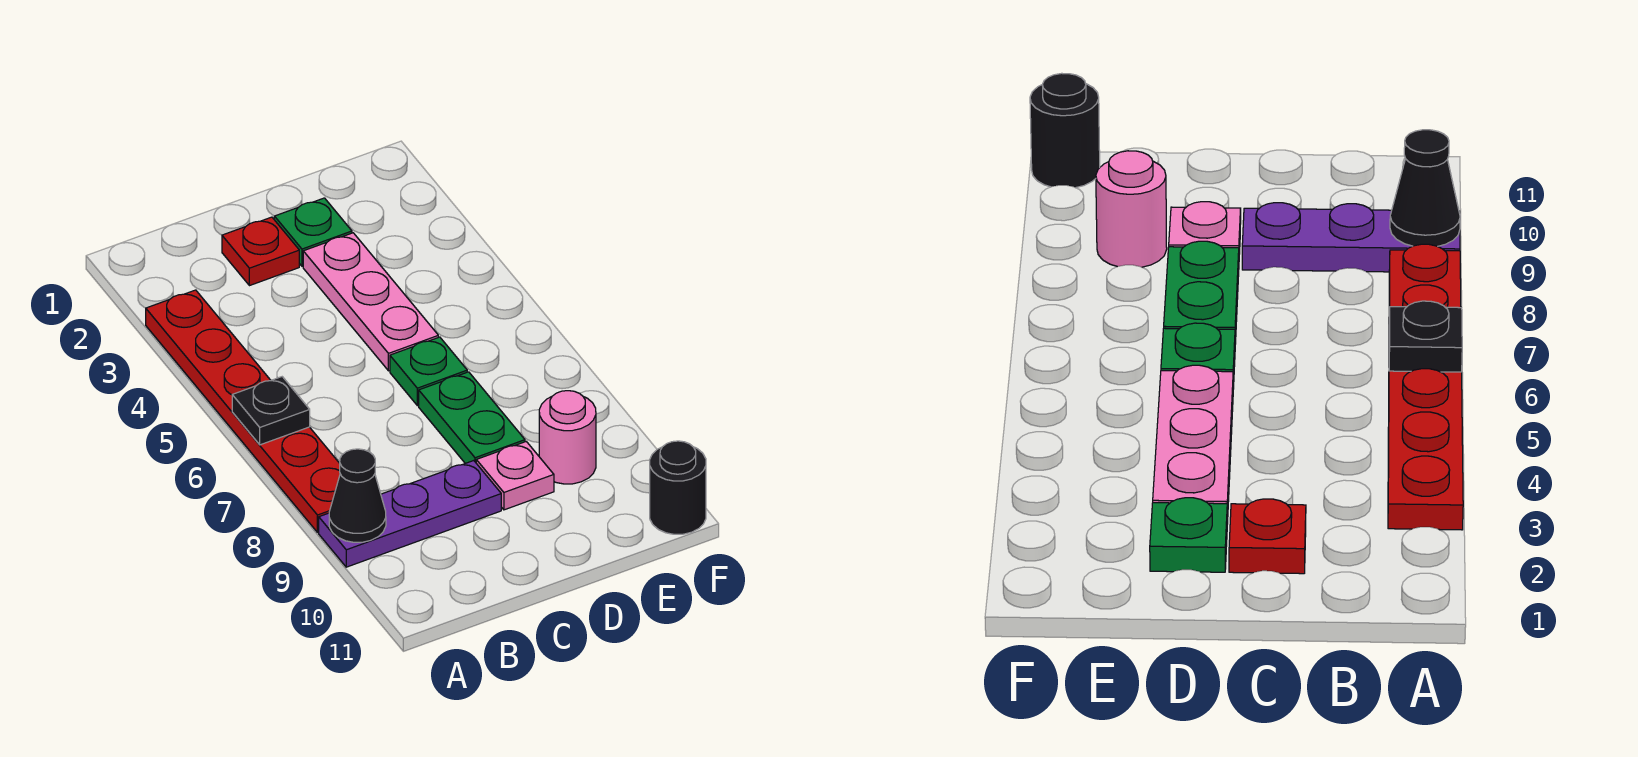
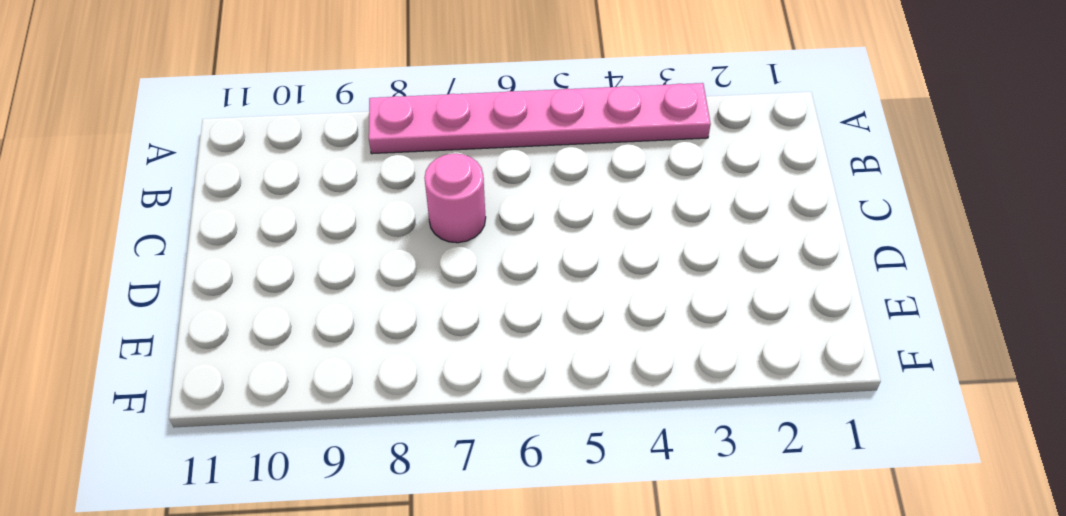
pink plate A3:A8 level 1 -> red plate A3:A8 level 1
pink round brick C7 level 1 -> pink round brick E9 level 1
none -> purple plate A9:C9 level 1
none -> red plate C2 level 1
none -> green plate D2 level 1

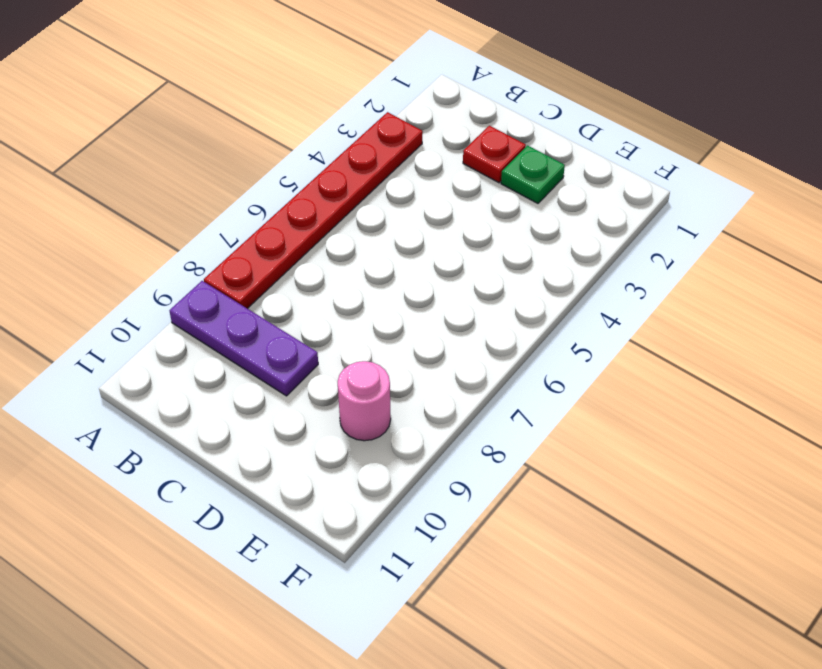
none -> pink plate D3:D5 level 1
none -> green plate D6 level 1
none -> green plate D7:D8 level 1

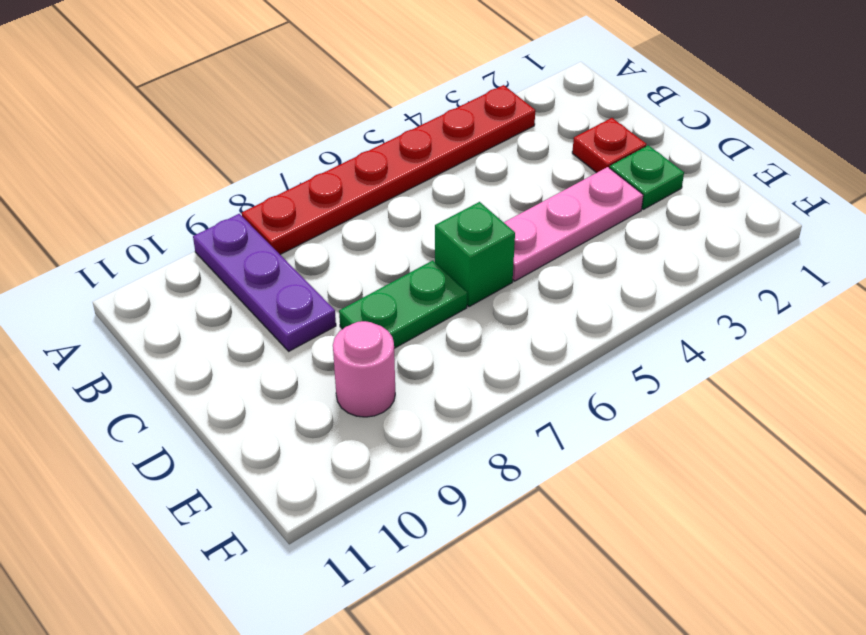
green brick D6 level 1 -> green plate D6 level 1
none -> pink plate D9 level 1
none -> black round brick F11 level 1
none -> black plate A6 level 2

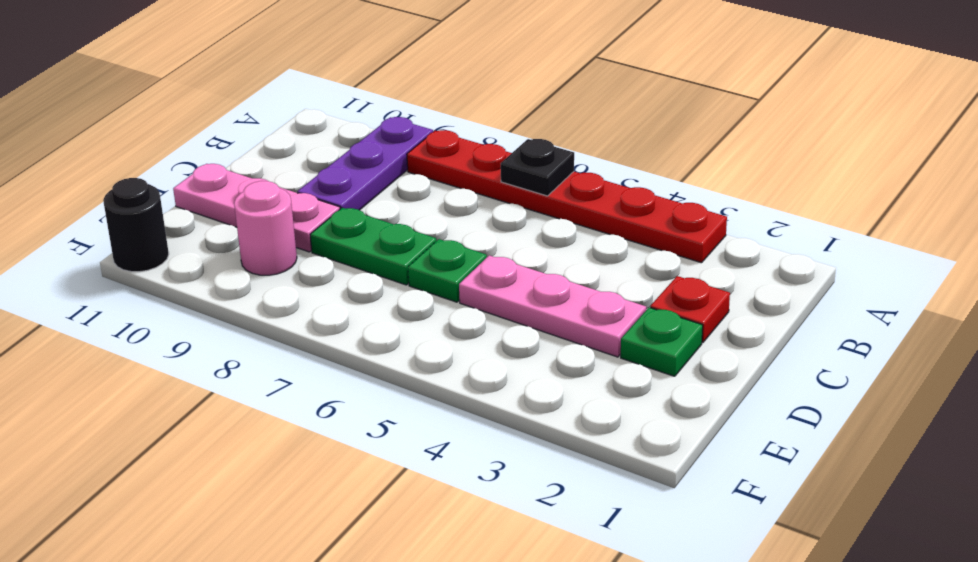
pink plate D9:D11 level 1 -> pink plate D9 level 1
none -> black cone A9 level 2

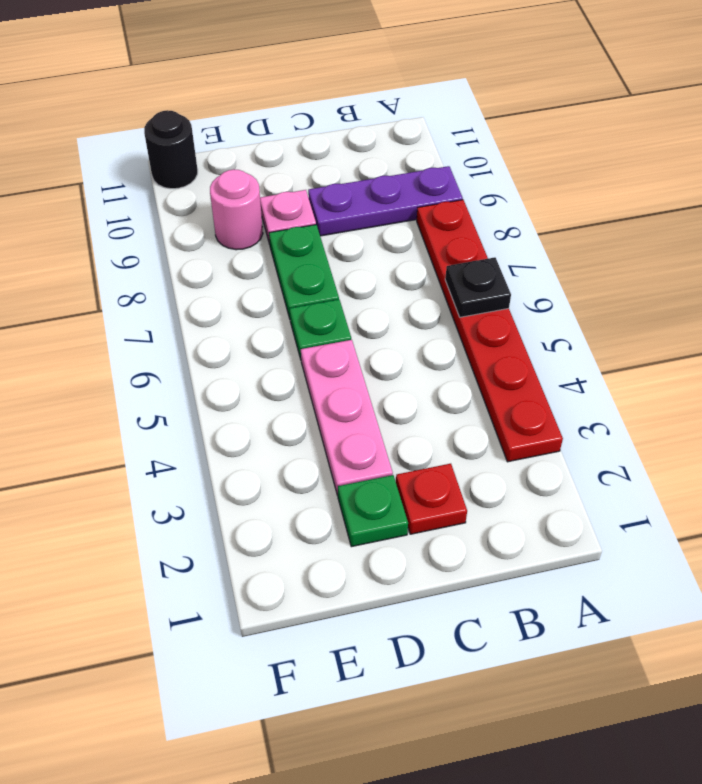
none -> black cone A9 level 2

